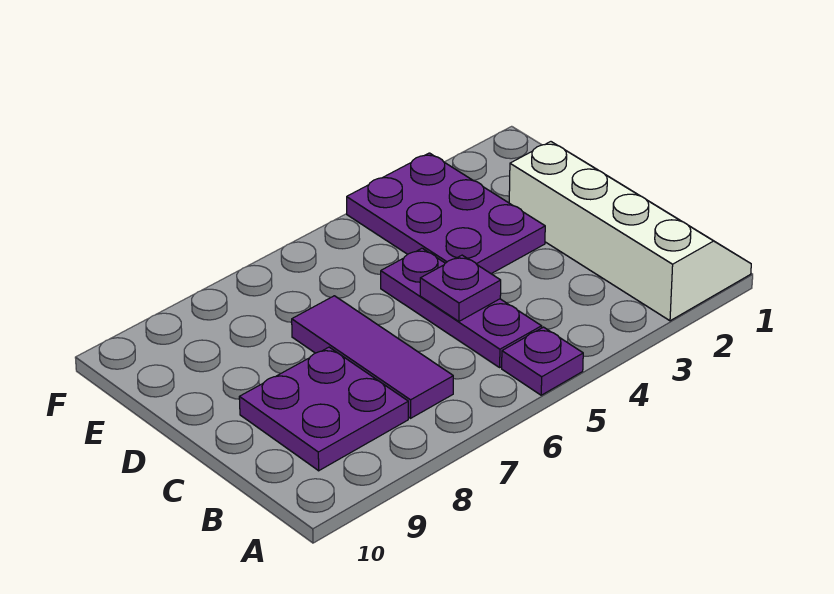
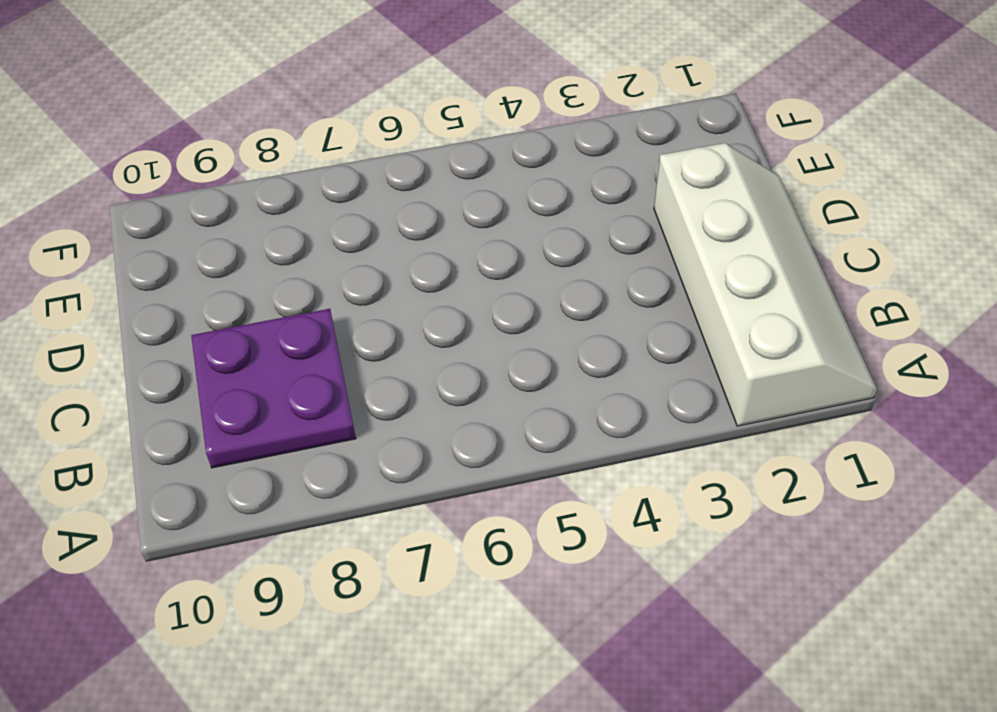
none -> purple plate A5 level 1
none -> purple plate B5:D5 level 1

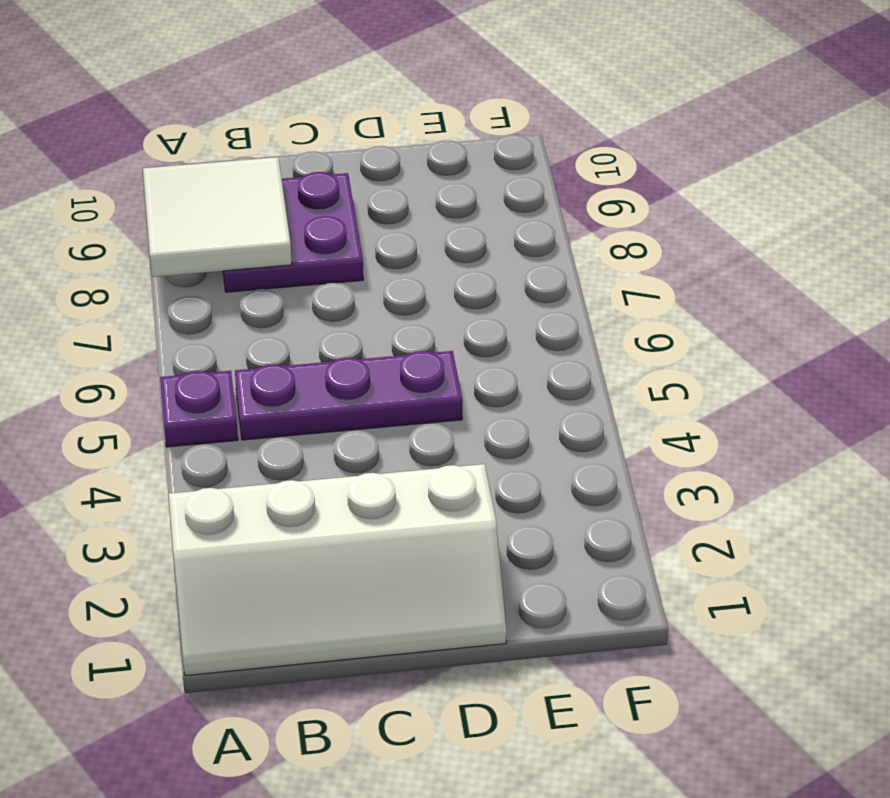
white tile A8:B9 level 2 -> none
none -> purple tile B7:D7 level 1
none -> purple plate D3:F4 level 1

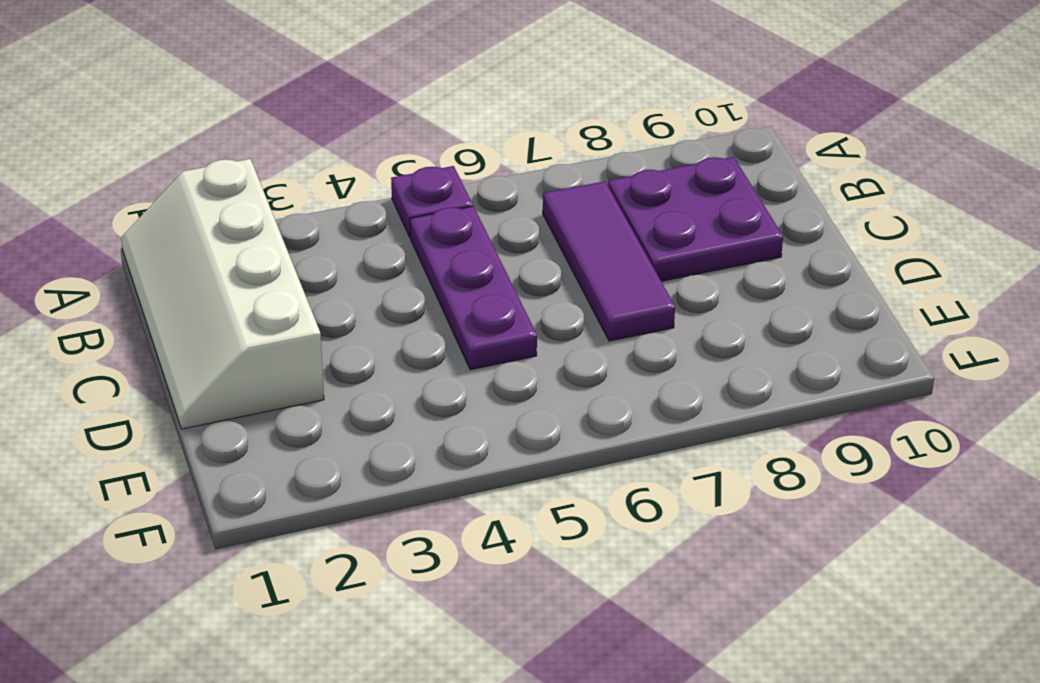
none -> purple plate D3:F4 level 1
none -> purple plate C5 level 2

